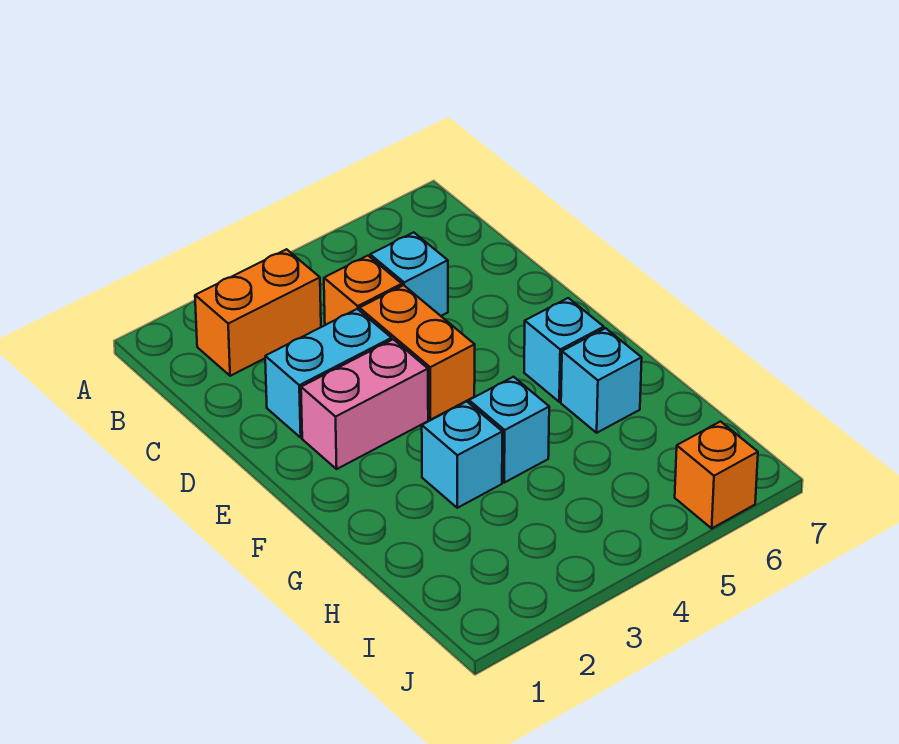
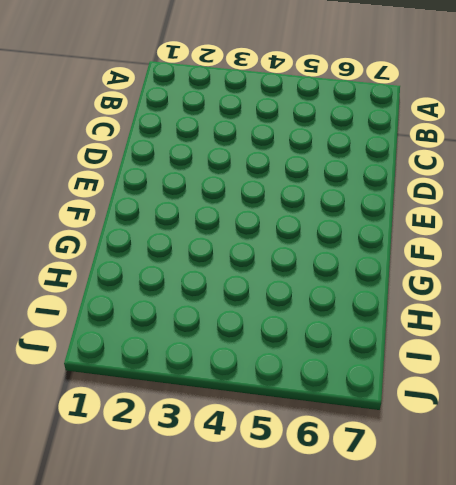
none -> orange brick B2:B3 level 1
none -> orange brick C4 level 1

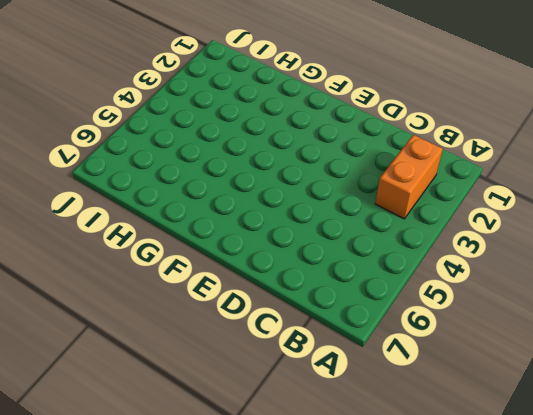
none -> orange brick C4 level 1
none -> cyan brick C5 level 1

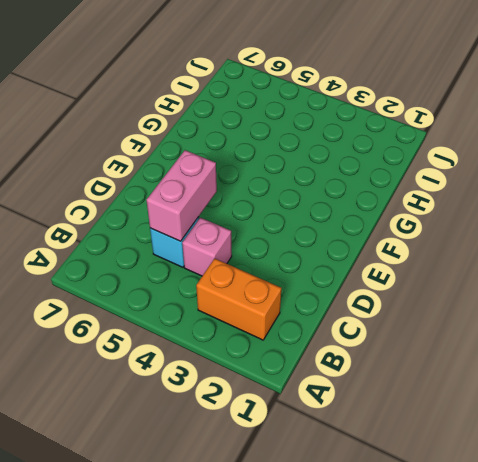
pink brick C4 level 1 -> orange brick C4 level 1
pink brick C5:D5 level 2 -> pink brick E2:E3 level 1
none -> cyan brick D2:D3 level 1
none -> orange brick D4:E4 level 1

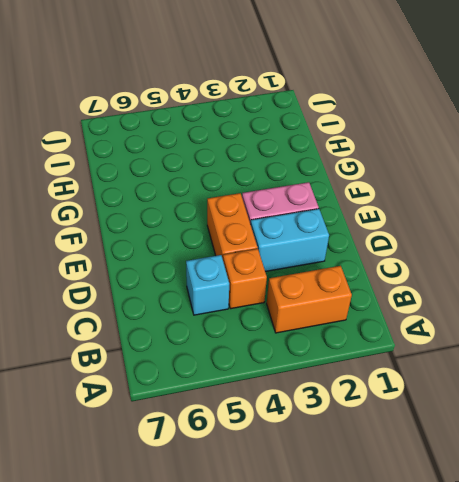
none -> cyan brick F6 level 1
none -> cyan brick G3 level 1

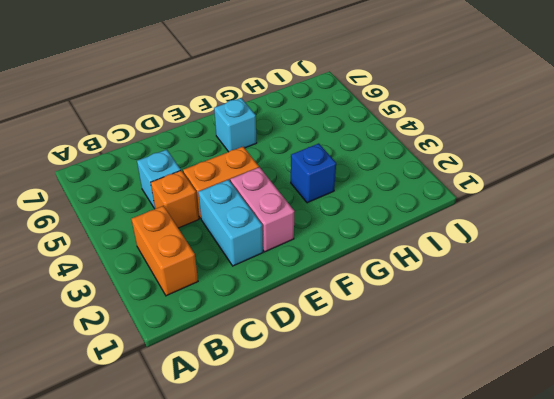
blue brick G3 level 1 -> cyan brick G3 level 1
none -> cyan brick G4 level 1
none -> cyan brick G6 level 1

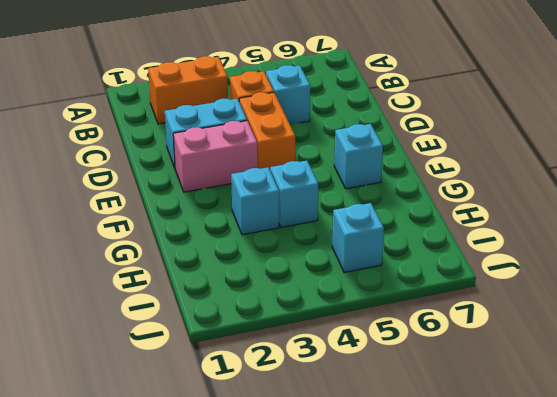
cyan brick I5 level 1 -> cyan brick G6 level 1
none -> orange brick J6 level 1

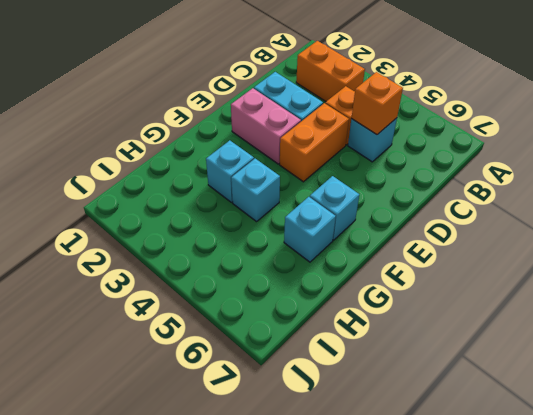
orange brick C5 level 2 -> orange brick J6 level 1

